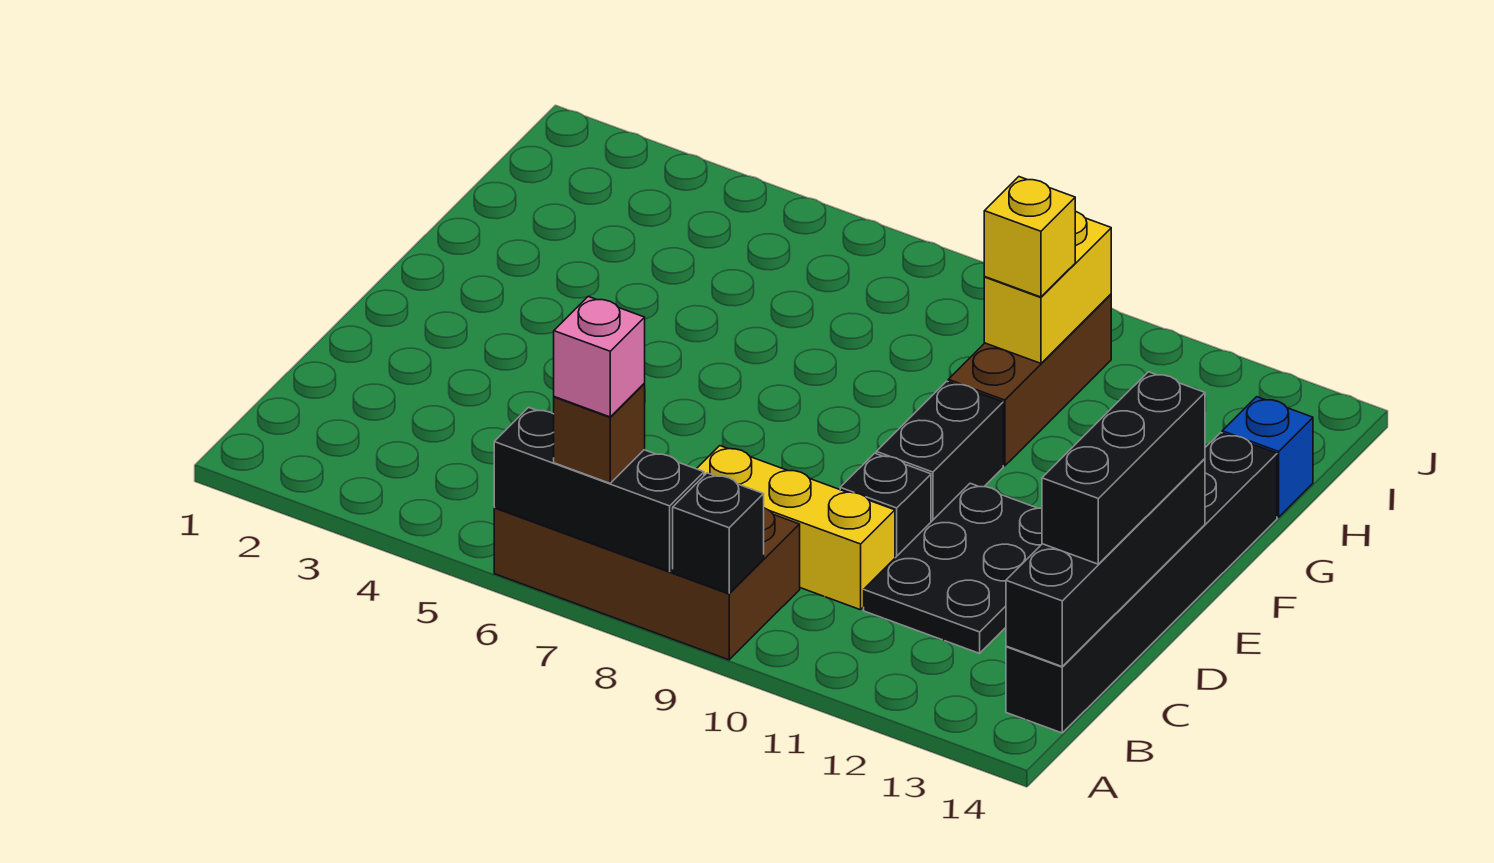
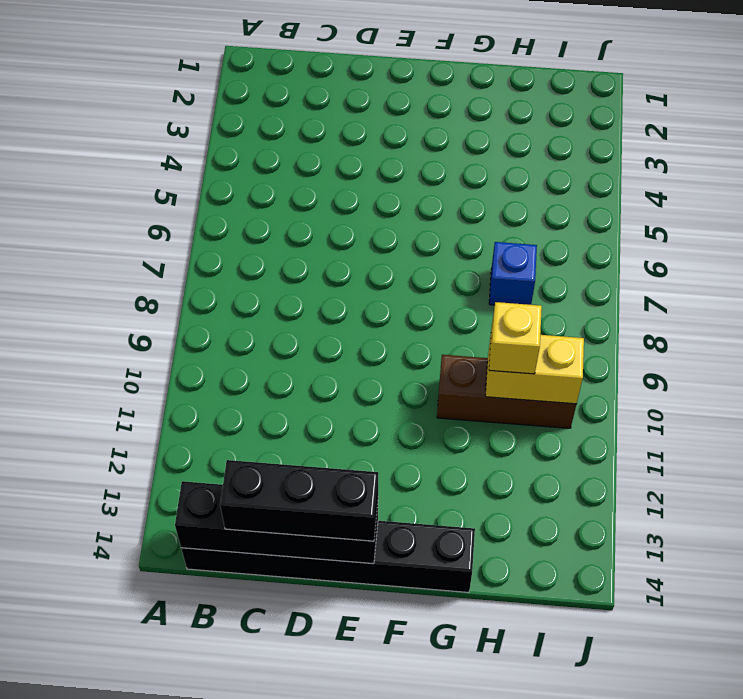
blue brick H7 level 1 -> blue brick H14 level 1
none -> brown brick A6:B9 level 1
none -> yellow brick C8:C10 level 1
none -> black plate C11:E12 level 1

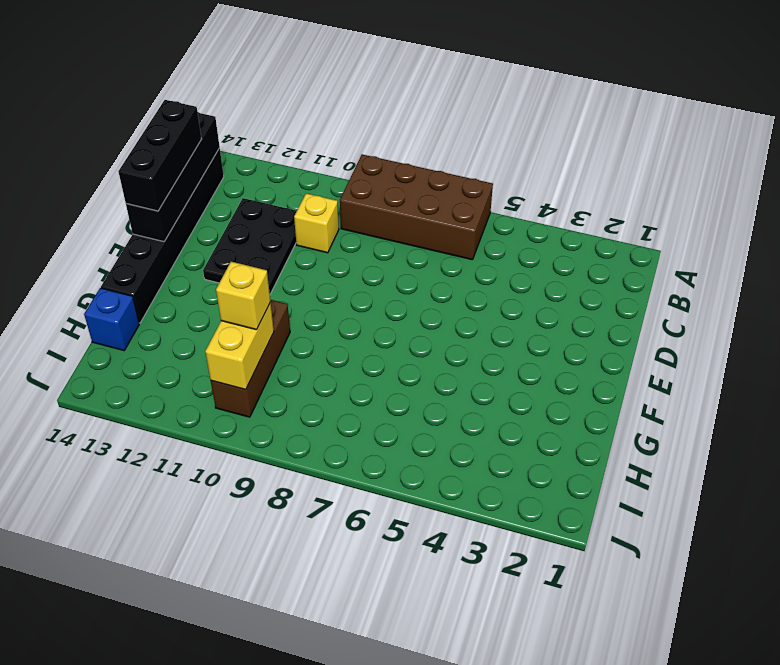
yellow brick C10 level 1 -> yellow brick C8:C10 level 1
none -> black brick D10 level 1
none -> black brick E10:F10 level 1
none -> black brick A6:A8 level 2

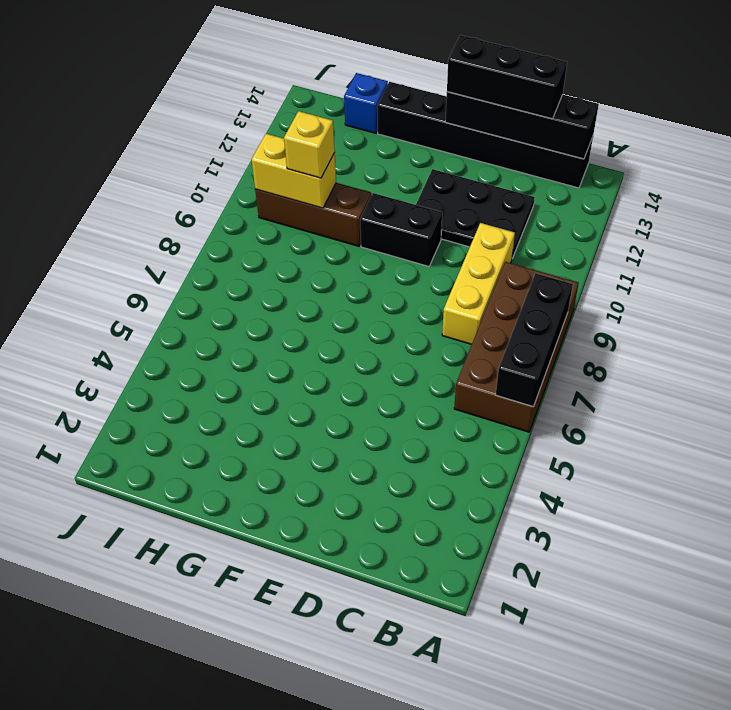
none -> black brick D10 level 1
none -> black brick A9 level 2
none -> brown brick A7 level 3

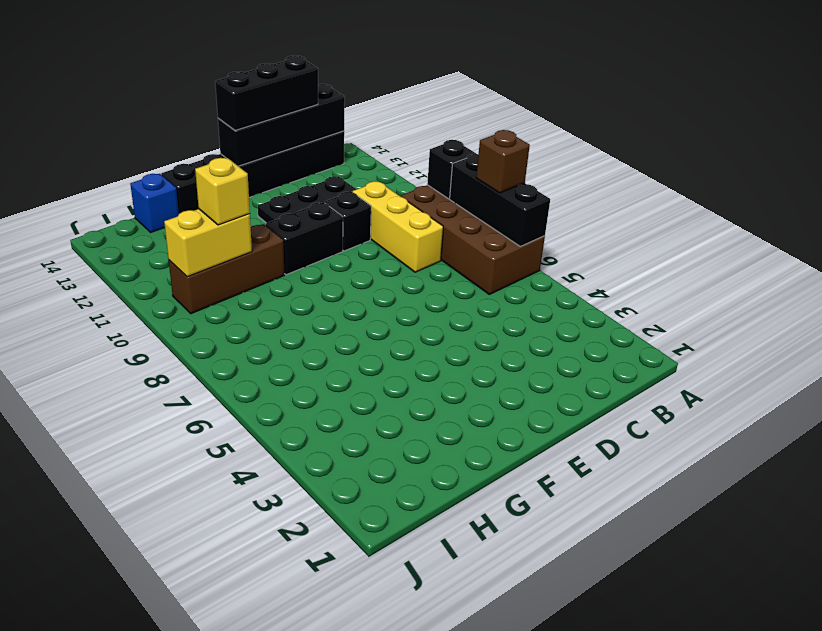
none -> pink brick A7 level 4

